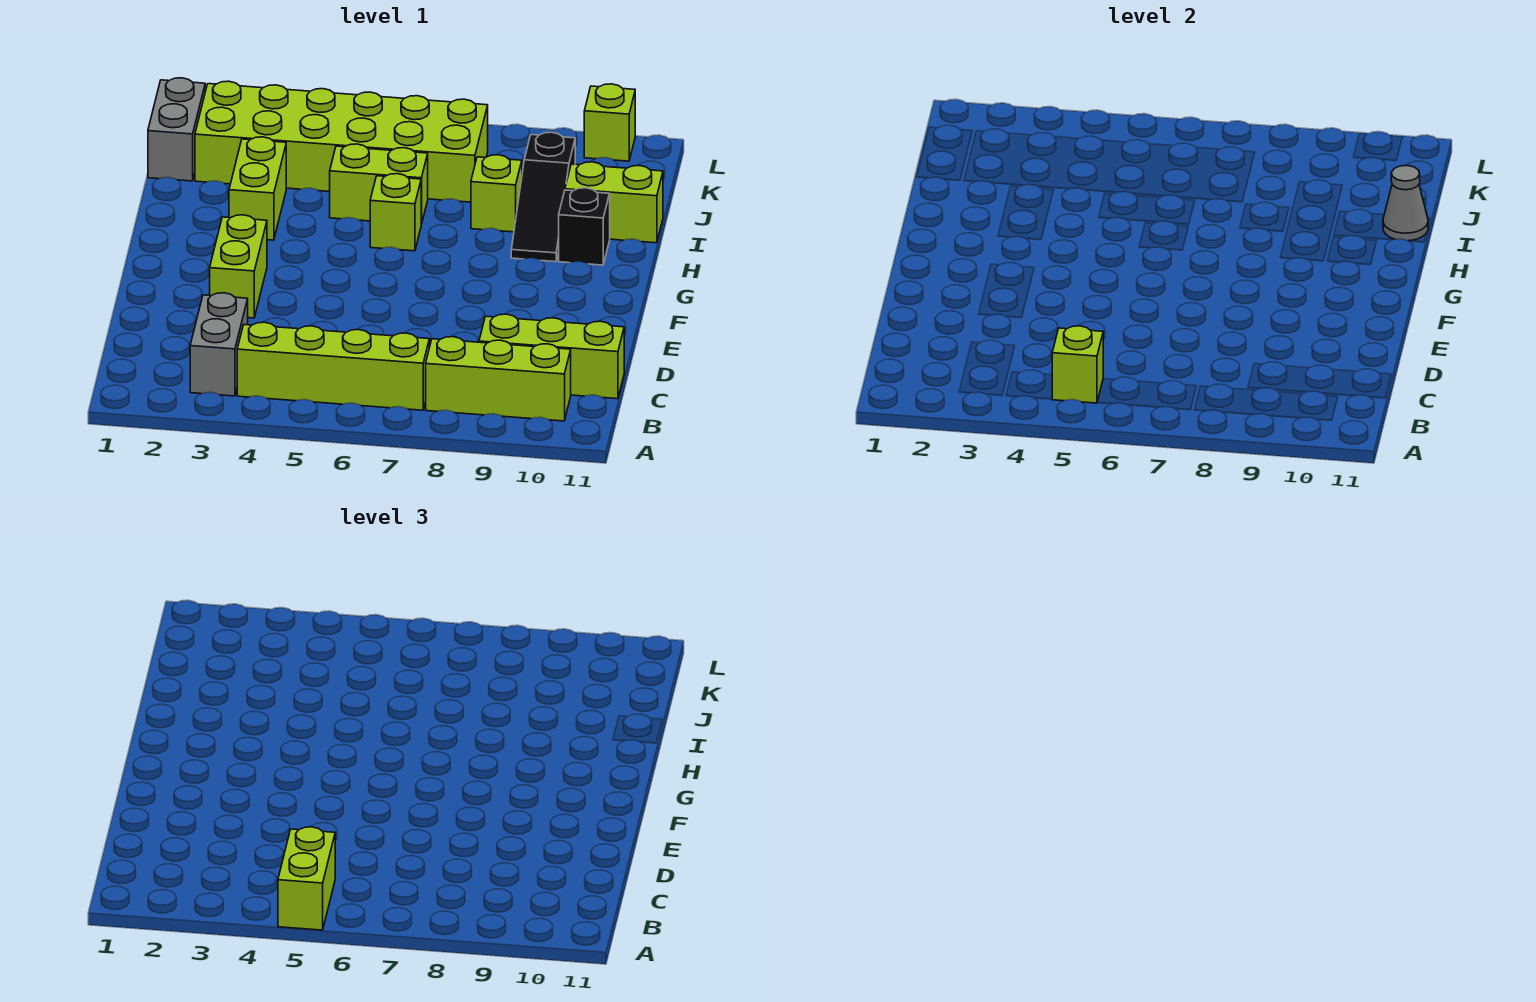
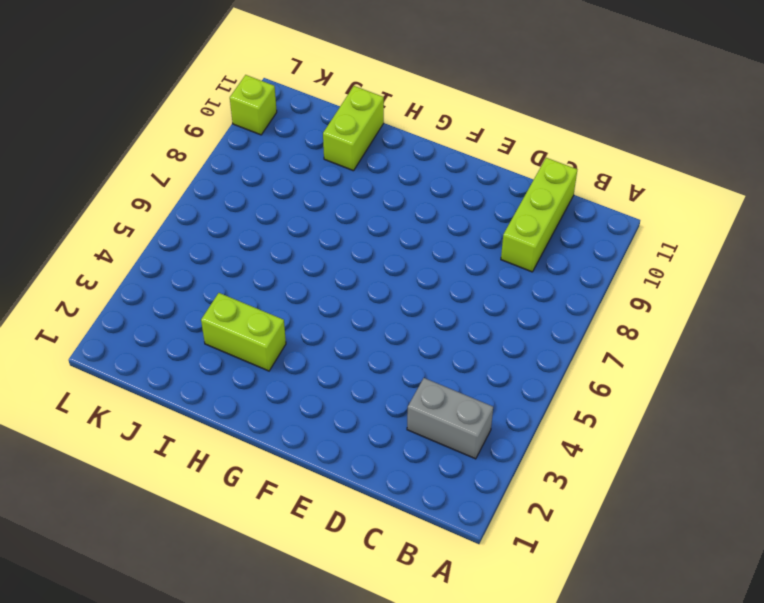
none -> lime brick B4:B7 level 1
none -> lime brick B8:B10 level 1
none -> lime brick E3:F3 level 1

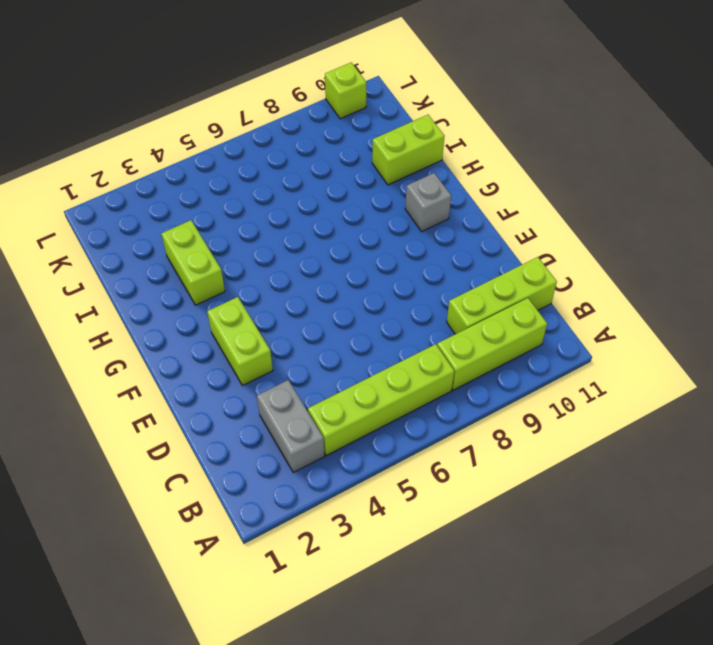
grey brick G10 level 1 -> none
none -> lime brick H6 level 1
none -> black slope H9:J9 level 1 top J
none -> black brick H10 level 1

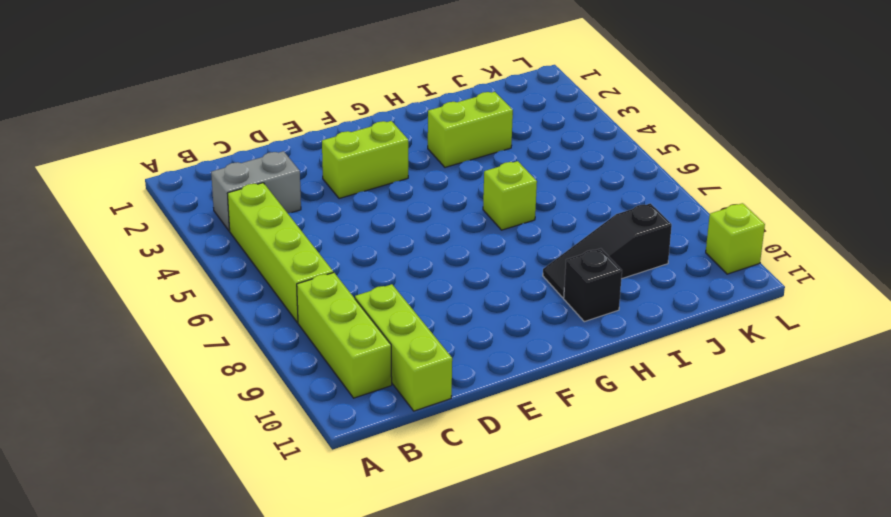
none -> lime brick I5:I6 level 1
none -> lime brick I8 level 1
none -> lime brick I10:I11 level 1

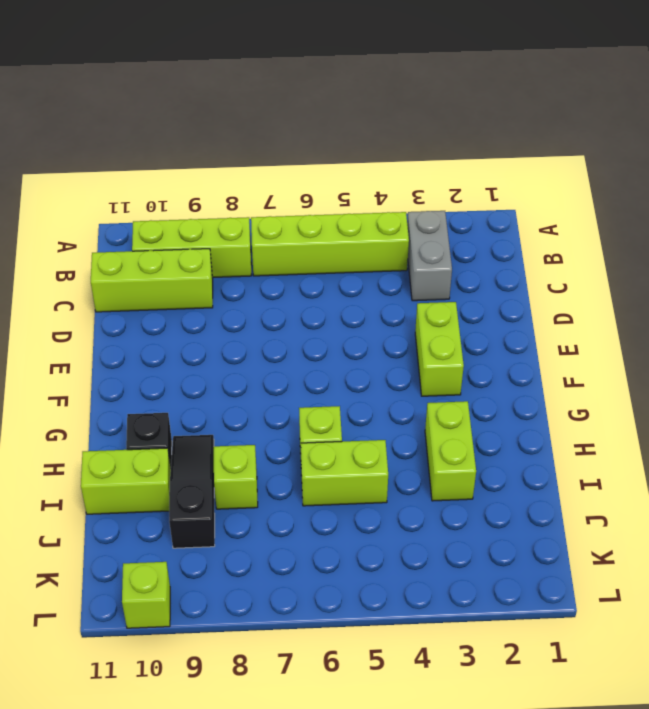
none -> grey brick J1:K1 level 1
none -> lime brick J2:K7 level 1
none -> lime brick B5 level 2

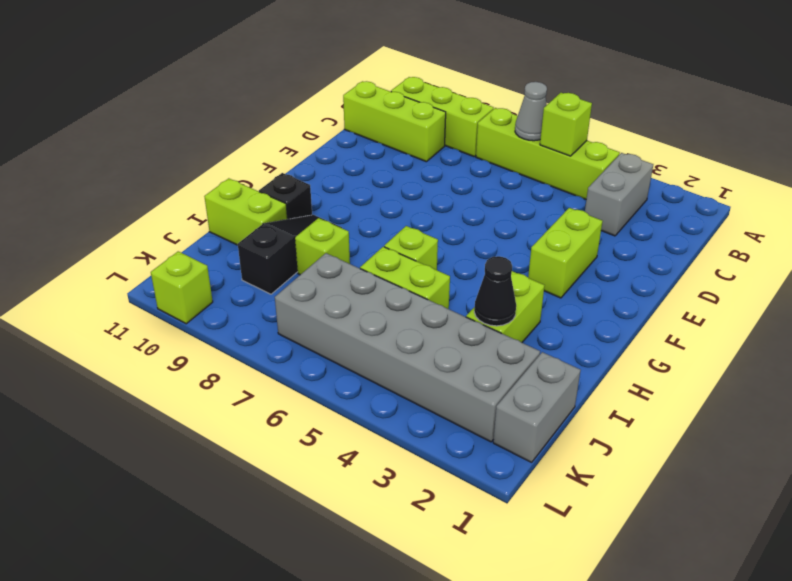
grey cone B6 level 2 -> grey cone I11 level 2
black cone I3 level 2 -> none
grey brick J2:K7 level 1 -> lime brick J2:K7 level 1
none -> lime brick A5:B5 level 3

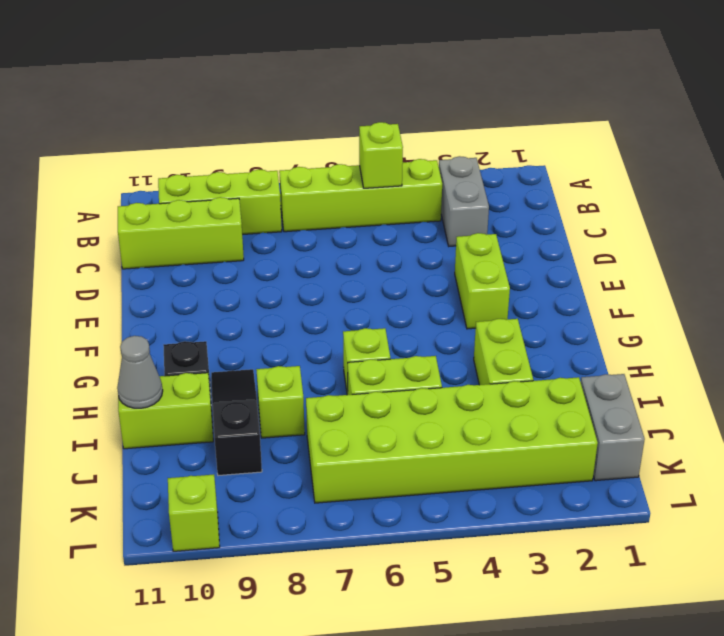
none -> lime brick A5:B5 level 3

